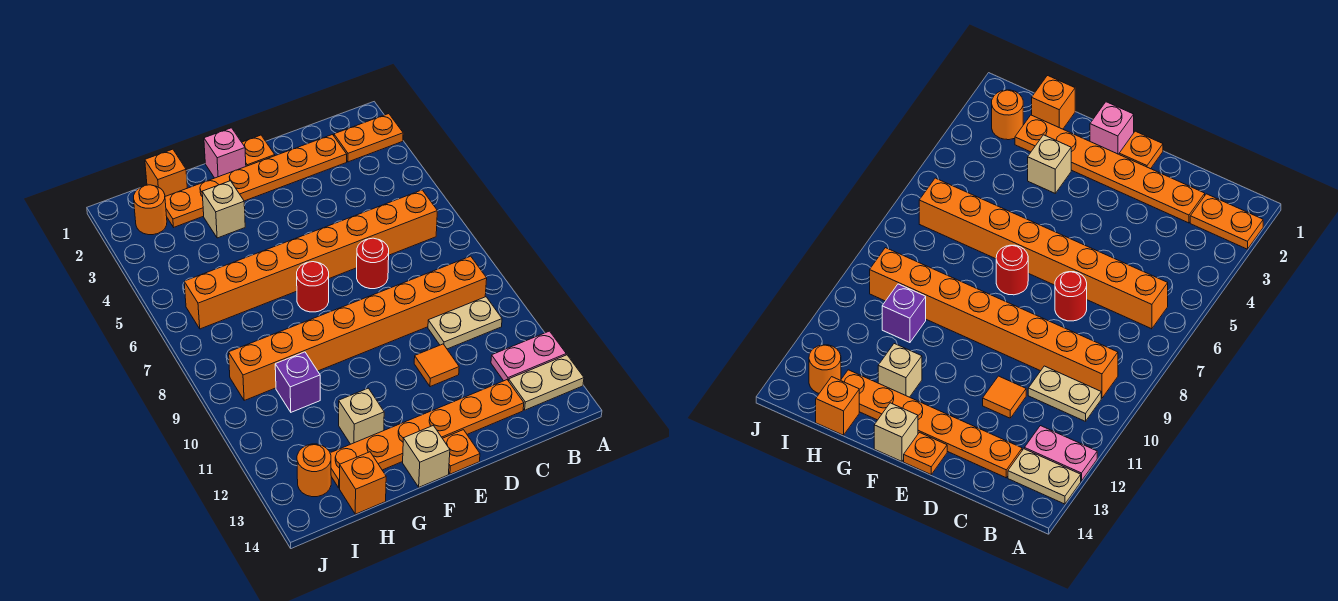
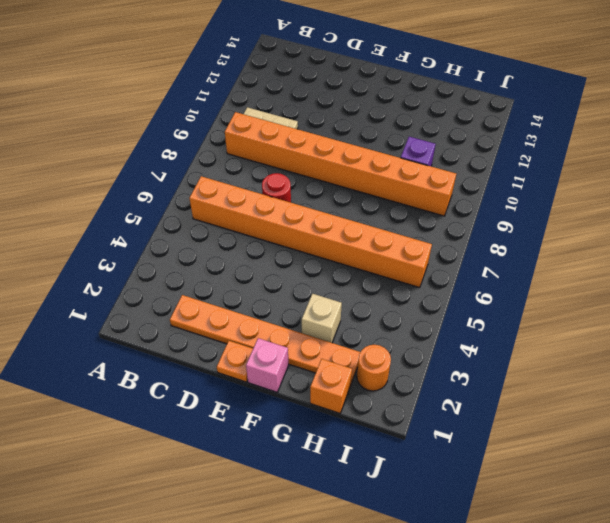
none -> orange plate A2:B2 level 1
none -> pink plate A12:B12 level 1
none -> tan plate A13:B13 level 1

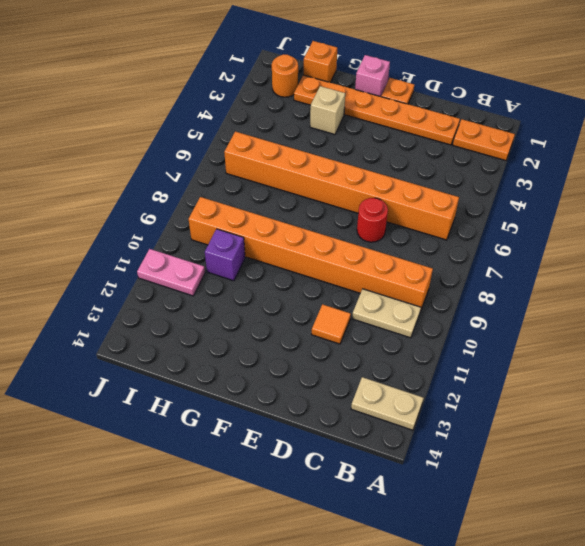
pink plate I11:J11 level 1 -> pink plate A12:B12 level 1
none -> orange plate C13:H13 level 1
none -> orange plate E14 level 1
none -> red round brick F7 level 1

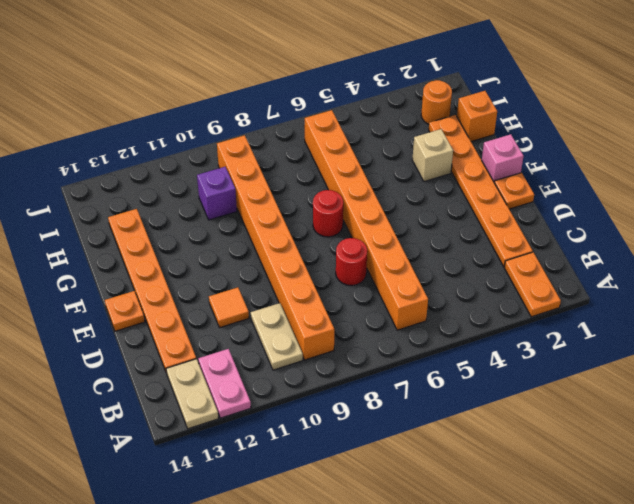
none -> tan brick F14 level 1
none -> tan brick G12 level 1
none -> orange brick H14 level 1

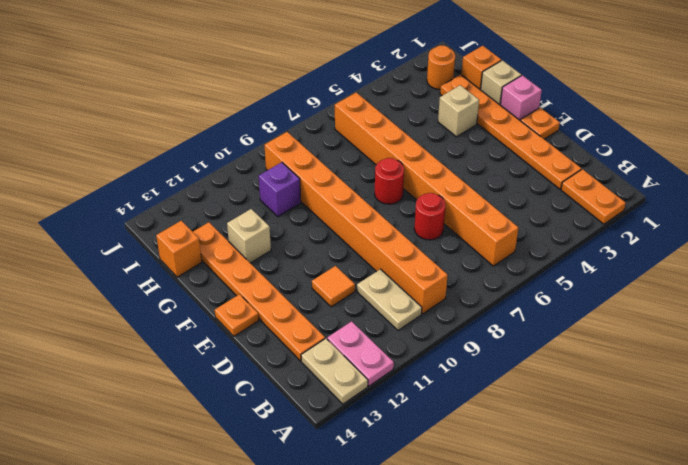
tan brick G1 level 1 -> tan brick F14 level 1
none -> orange round brick I13 level 1

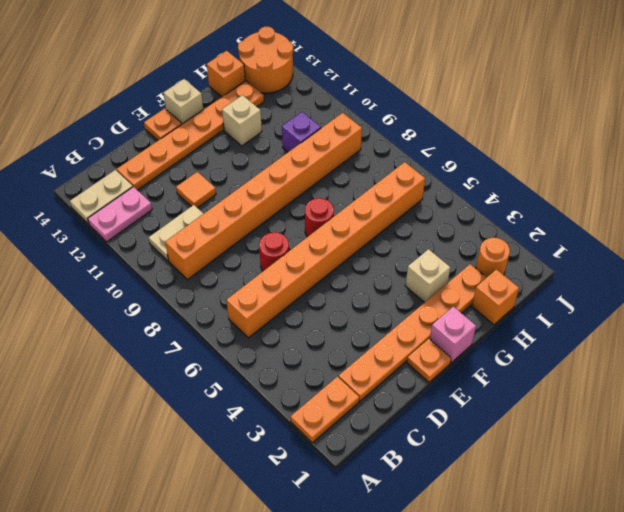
orange round brick I13:J14 level 1 -> orange round brick I13 level 1

